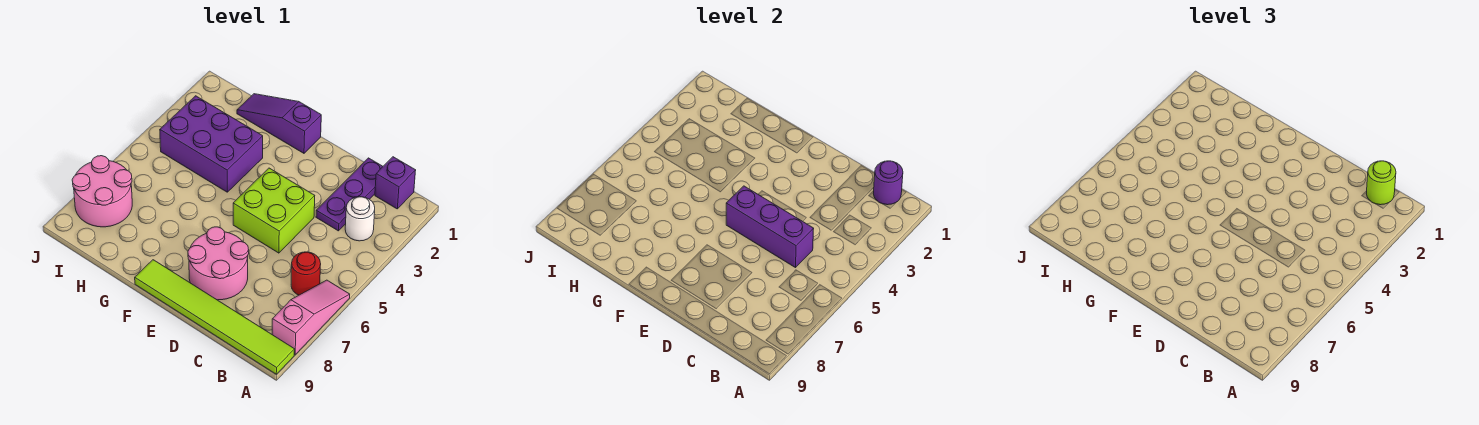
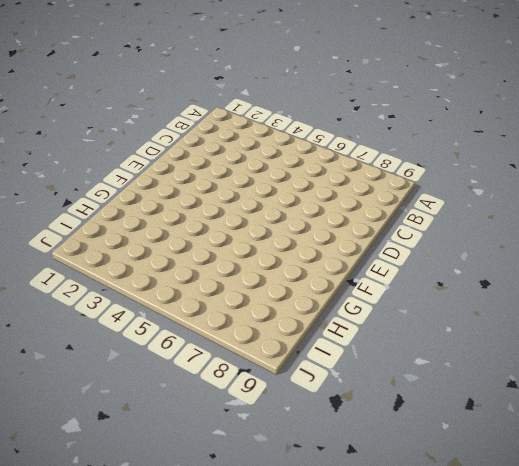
none -> pink slope A6:A8 level 1 top 8
none -> lime tile A9:F9 level 1
none -> purple brick B1 level 1

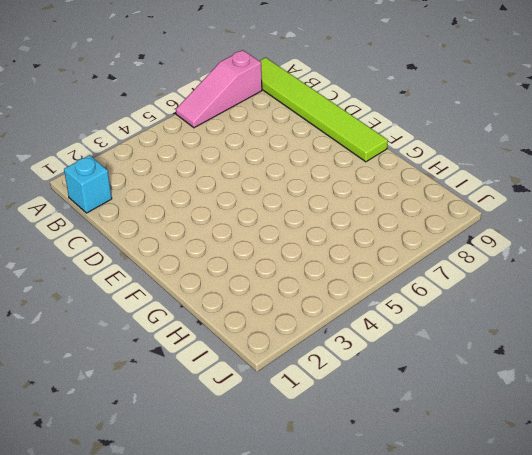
cyan brick B1 level 1 -> purple brick B1 level 1
none -> white round brick B3 level 1
none -> red round brick B6 level 1
none -> purple plate C1:C3 level 1

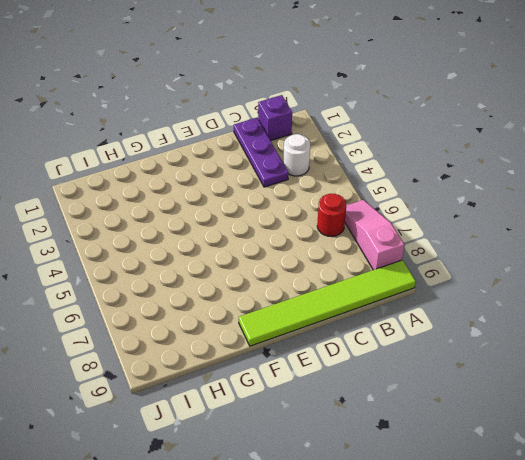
none -> lime brick D4:E5 level 1
none -> pink round brick D7:E8 level 1
none -> purple slope F1:H1 level 1 top F

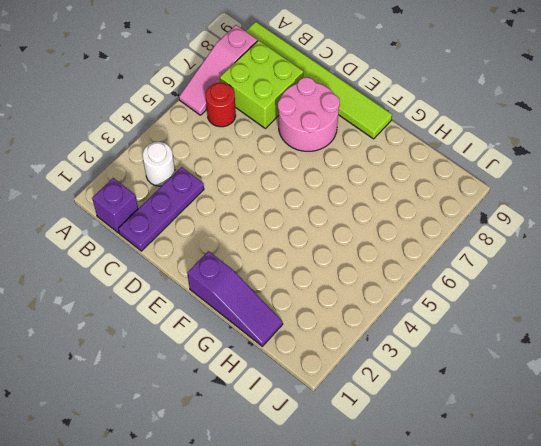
lime brick B7:C8 level 1 -> lime brick D4:E5 level 1
none -> purple brick G3:I4 level 1
none -> pink round brick I7:J8 level 1
none -> purple round brick B1 level 2

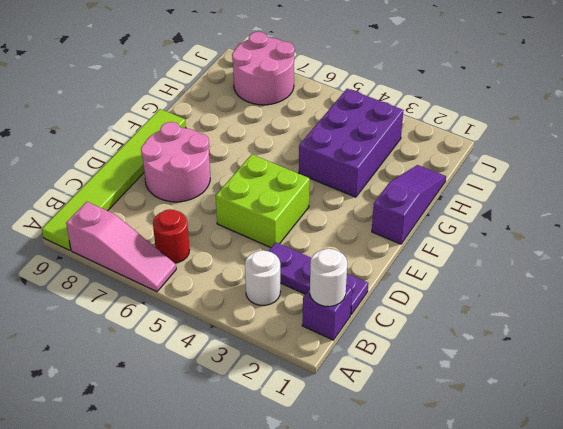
white round brick B1 level 2 -> purple round brick B1 level 2
none -> purple brick C5:E5 level 2
none -> lime round brick B1 level 3

